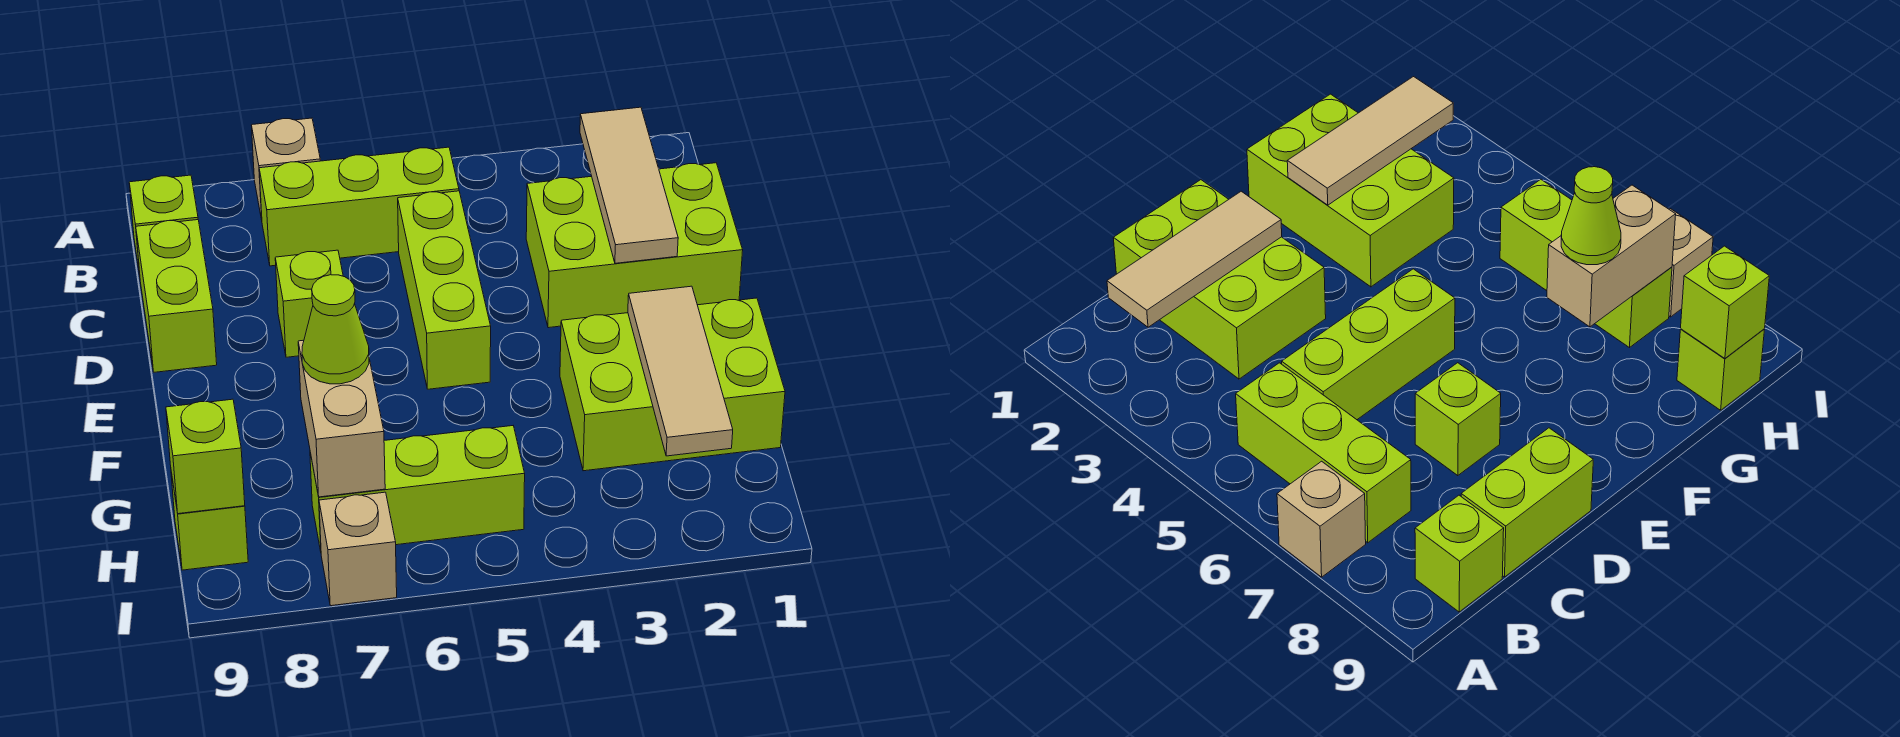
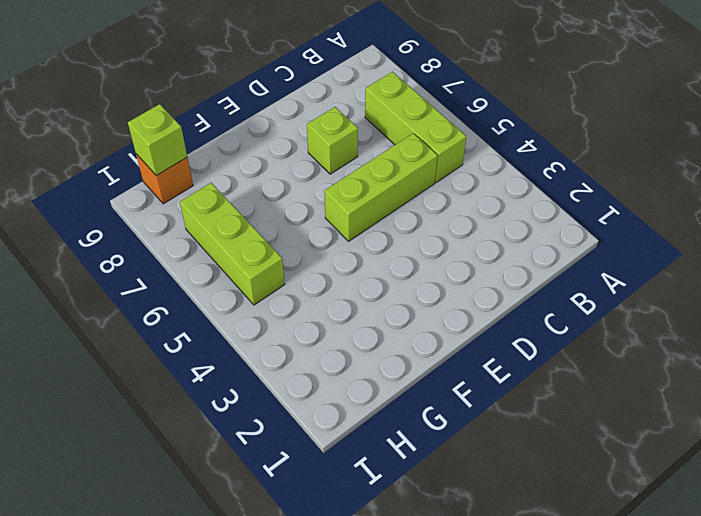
orange brick H9 level 1 -> lime brick H9 level 1
none -> tan brick A7 level 1
none -> lime brick B9 level 1
none -> lime brick C1:D3 level 1

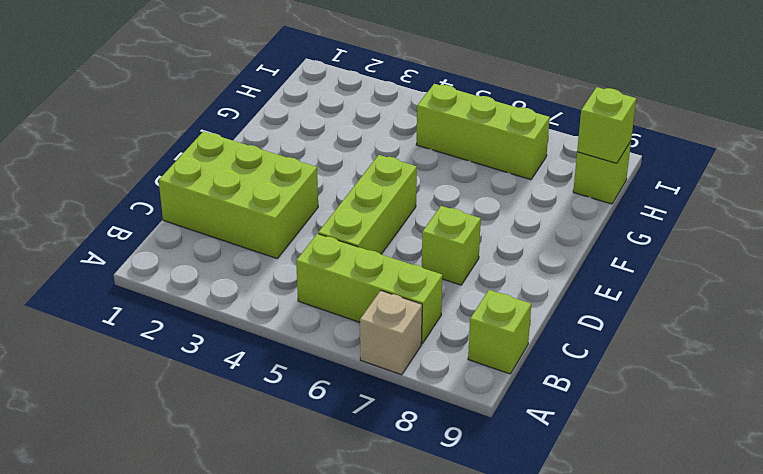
none -> lime brick C9:D9 level 1
none -> lime brick F1:G3 level 1
none -> tan brick I7 level 1

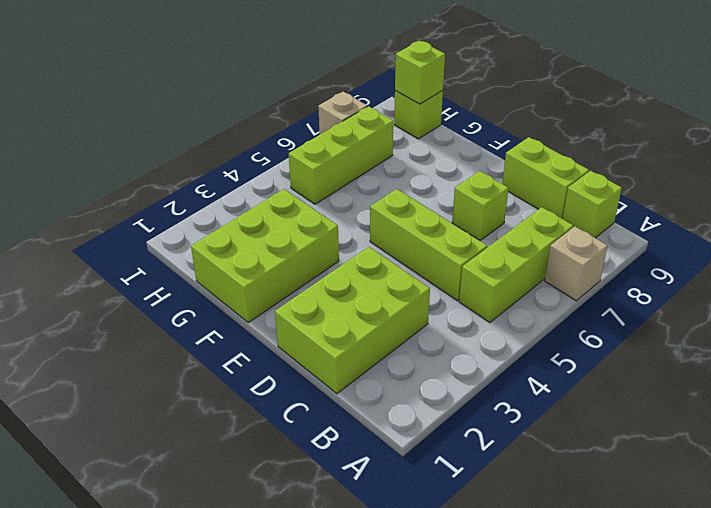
none -> tan tile B2:D2 level 2
none -> tan tile F2:H2 level 2
none -> tan brick G7:H7 level 2

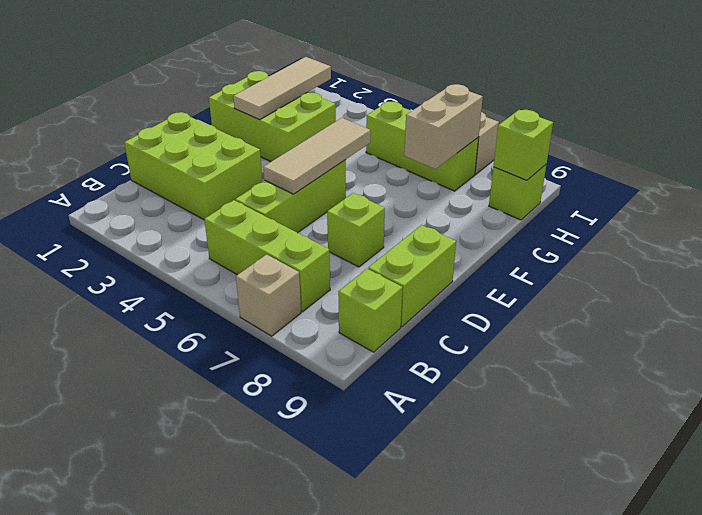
tan tile D5:F5 level 2 -> tan tile B2:D2 level 2
none -> lime cone G7 level 3

